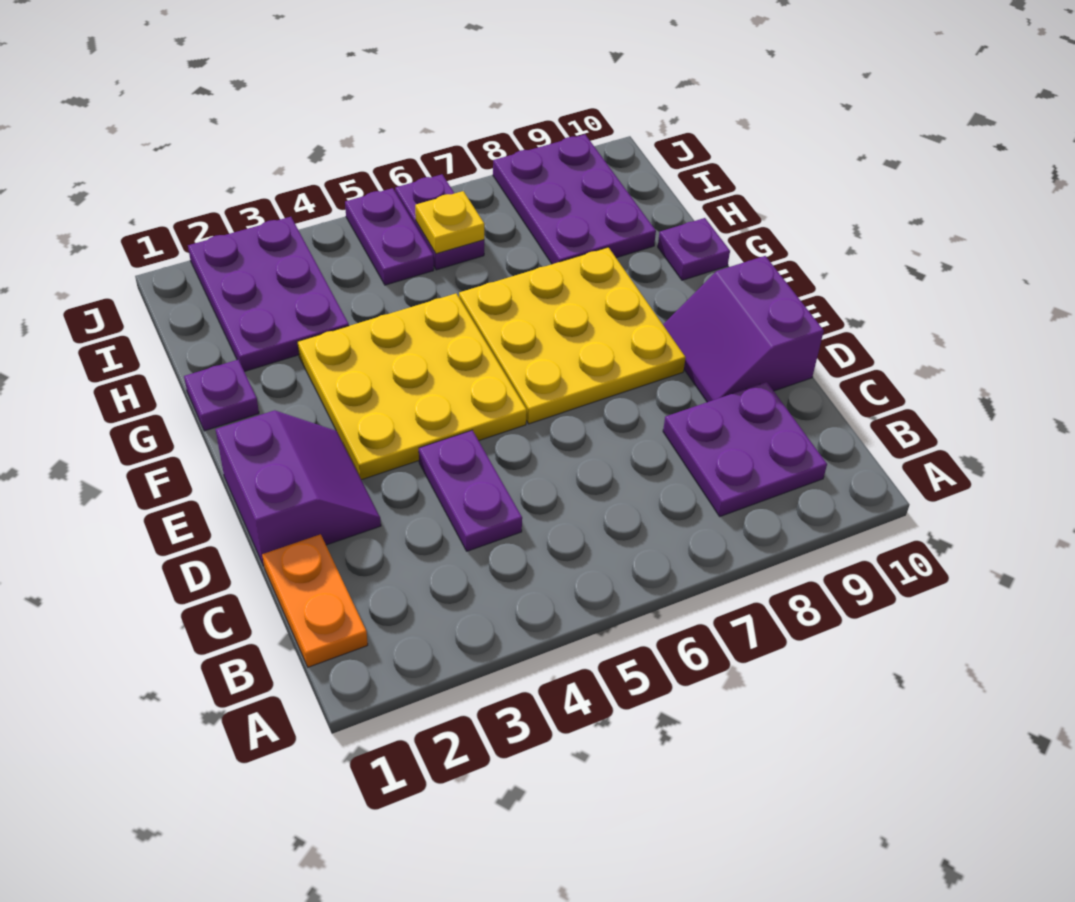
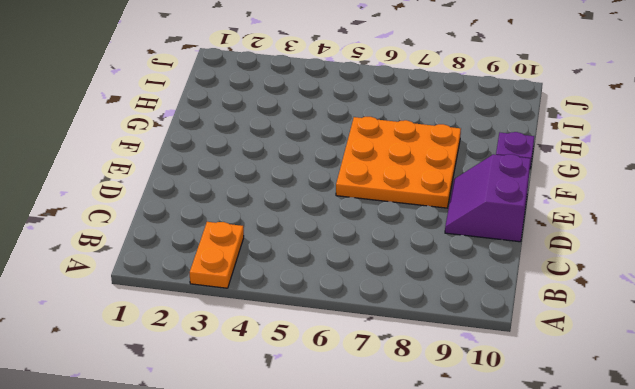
orange plate A3:B3 level 1 -> orange plate B1:C1 level 1
orange plate E6:G8 level 1 -> yellow plate E6:G8 level 1
none -> purple plate B8:C9 level 1
none -> purple plate C4:D4 level 1
none -> purple slope D1:E2 level 1 top 1

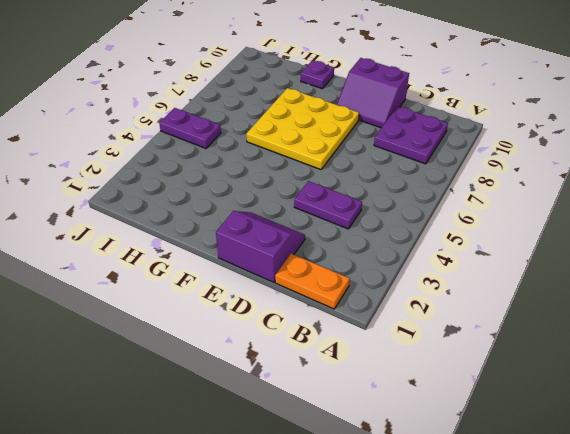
none -> yellow plate E3:G5 level 1
none -> purple plate G1 level 1
none -> purple plate H2:J3 level 1

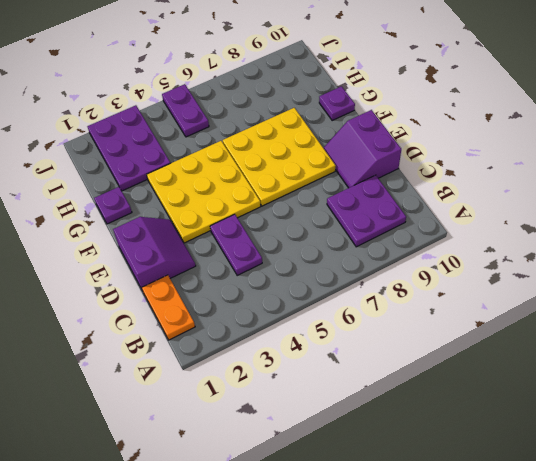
none -> purple plate H8:J9 level 1
none -> purple plate I6:J6 level 1
none -> yellow plate I6 level 2

